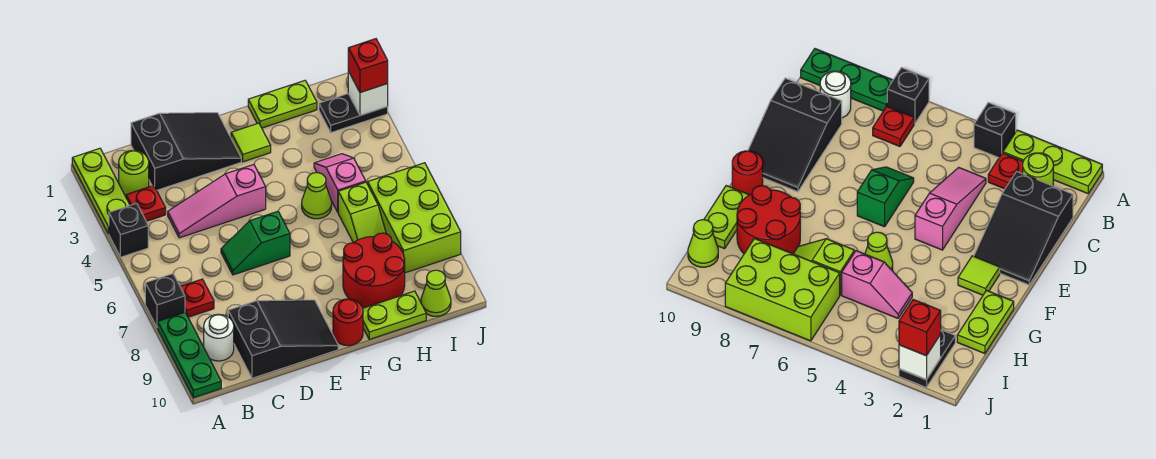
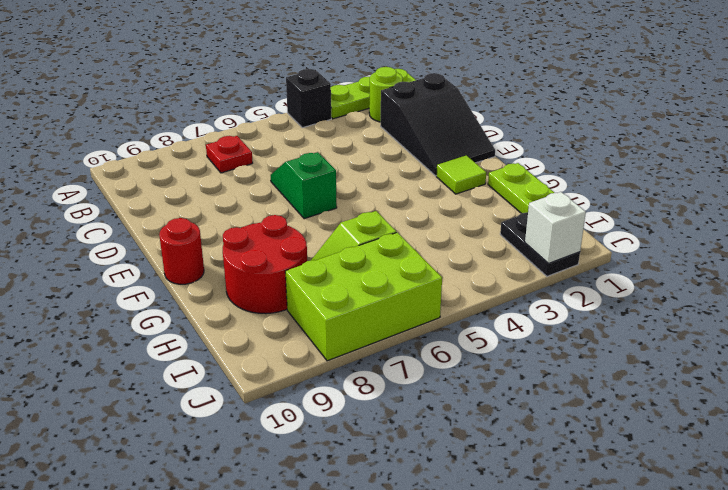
none -> black brick A7 level 1
none -> green plate A8:A10 level 1
none -> red plate B3 level 1

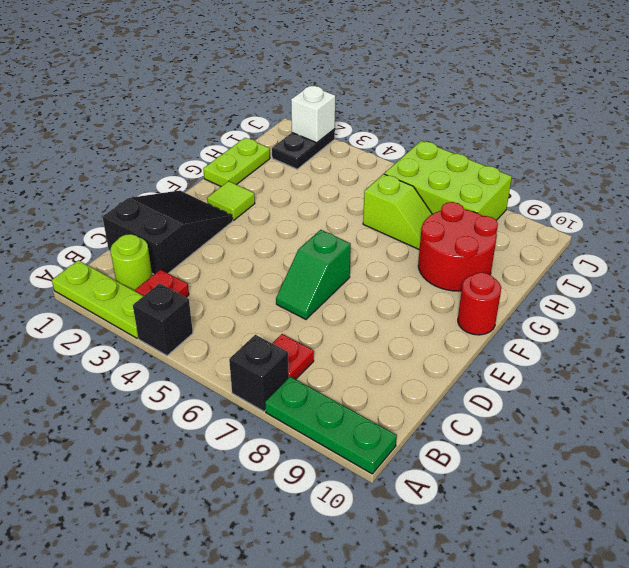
none -> white round brick B9 level 1
none -> pink slope C4:E4 level 1 top E
none -> black slope C9:E10 level 1 top C

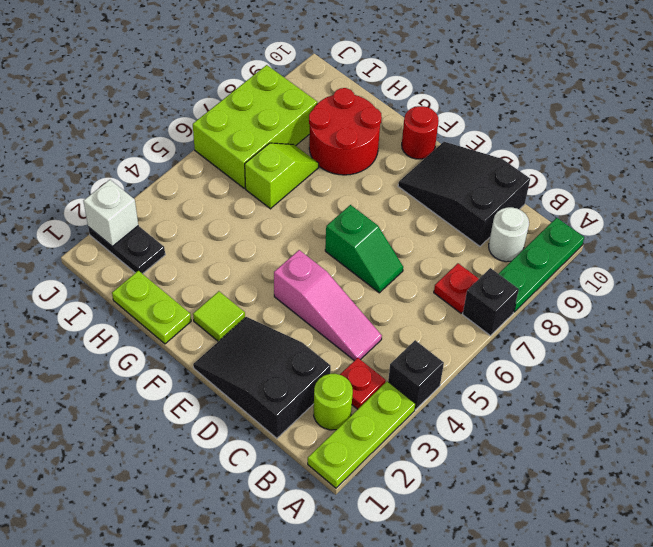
none -> lime cone G5 level 1
none -> lime plate G10:H10 level 1
none -> pink slope H4:H5 level 1 top 5

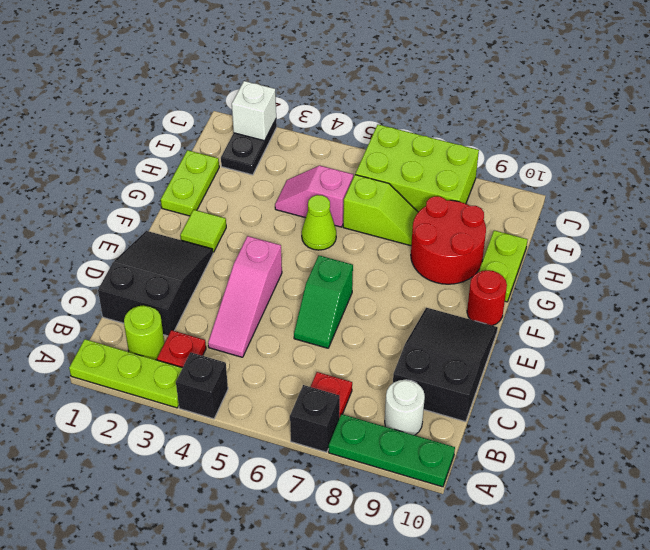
none -> lime cone I10 level 1
none -> red brick J2 level 3

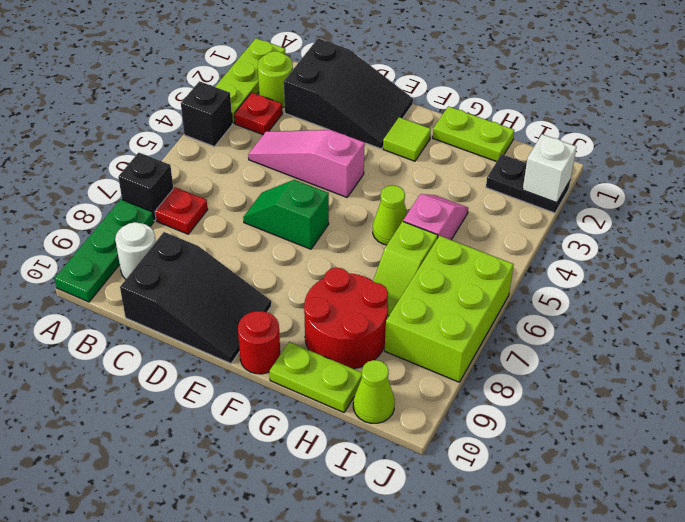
none -> red brick J2 level 3

